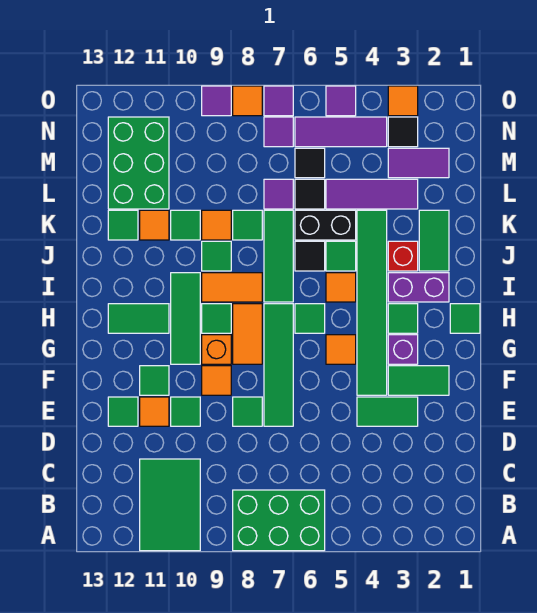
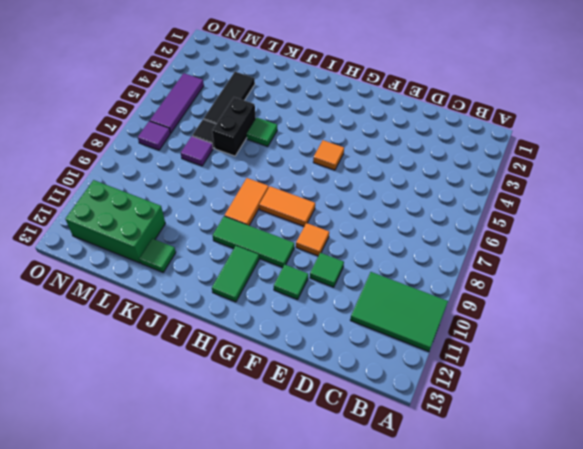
black tile L3:L5 level 1 -> purple tile L3:L5 level 1
none -> green brick A6:B8 level 1
none -> green tile E3:E4 level 1
none -> green tile E7:H7 level 1
none -> green tile E8 level 1

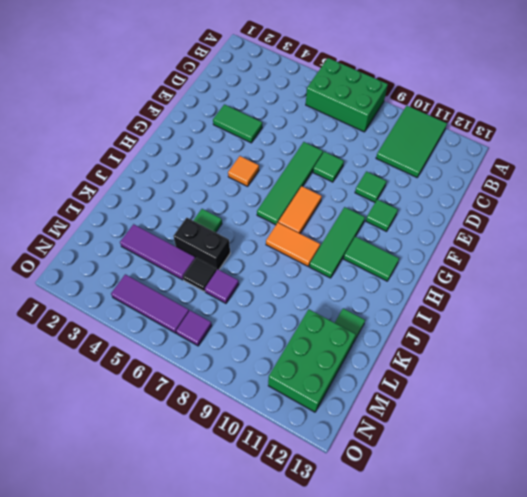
none -> orange tile E11 level 1
none -> green tile E12 level 1
none -> green tile F2:F3 level 1
none -> green tile F4:K4 level 1

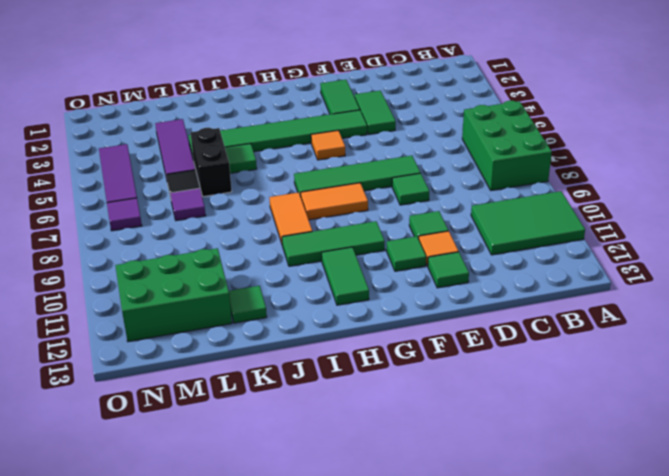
none -> orange tile F9 level 1
none -> purple brick G3 level 1
none -> orange brick G9 level 1
none -> green tile H1 level 1

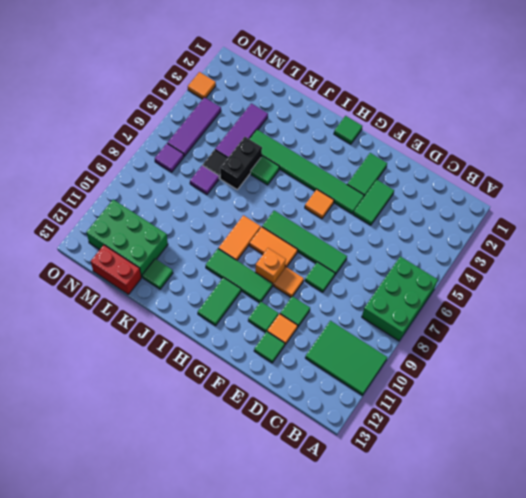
red brick L13:M13 level 1 -> none
none -> purple brick G3 level 1
none -> green tile H3 level 1
none -> green tile H6 level 1
none -> green tile H9 level 1

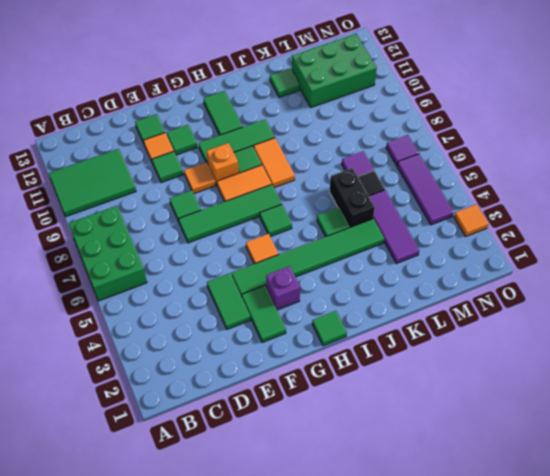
none -> green tile H3 level 1
none -> purple brick I2:I3 level 1
none -> orange tile I5 level 1
none -> green tile I7:K7 level 1

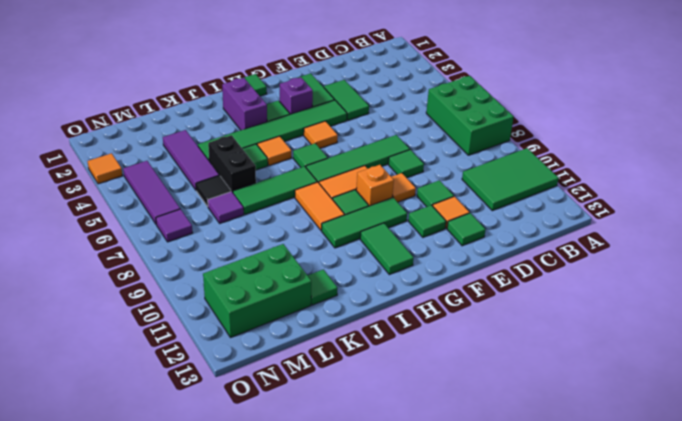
none -> green tile J2:K2 level 1
none -> red brick J3 level 1
none -> black tile J6 level 1
none -> green tile J9 level 1

